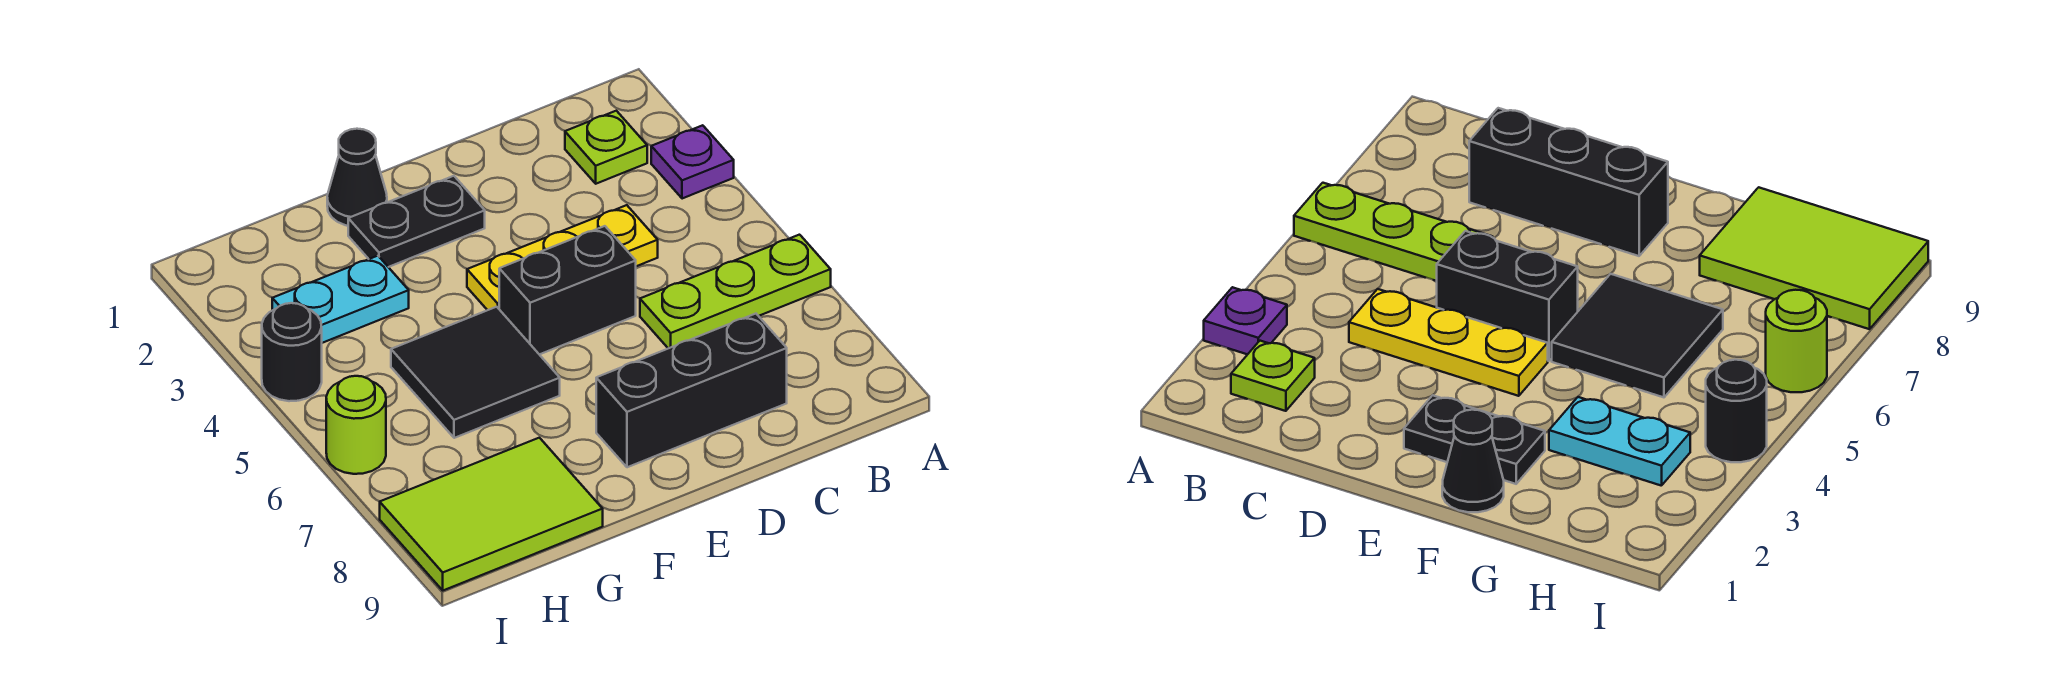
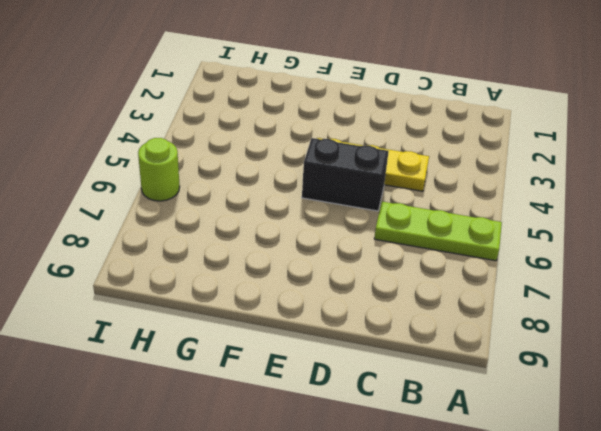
none -> purple plate A3 level 1
none -> lime plate B2 level 1
none -> black brick C8:E8 level 1

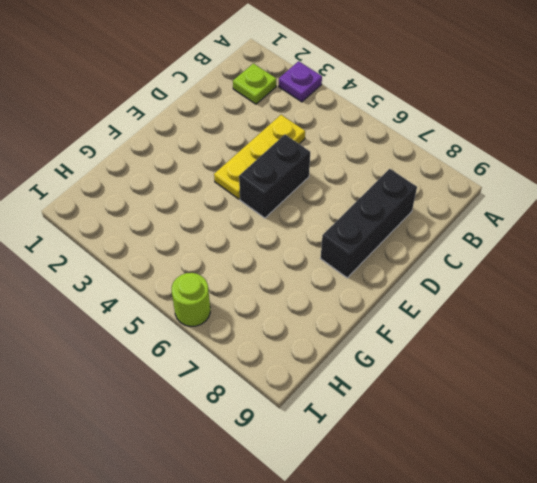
none -> lime plate A6:C6 level 1
none -> black plate E2:F2 level 1
none -> black cone F1 level 1

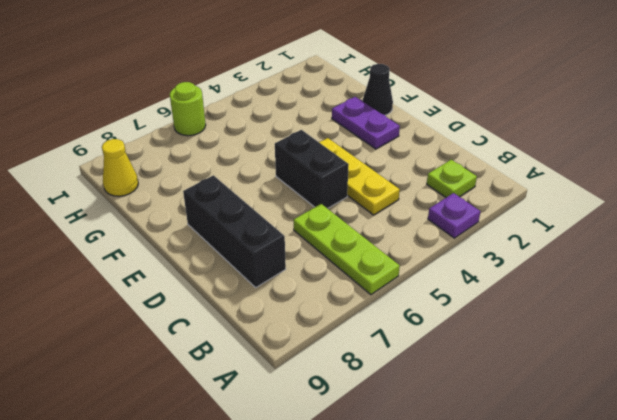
purple plate E2:F2 level 1 -> black plate E2:F2 level 1
yellow cone H9 level 1 -> lime tile G8:I9 level 1
none -> black tile F5:G6 level 1
none -> cyan plate G3:H3 level 1
none -> black round brick I4 level 1

